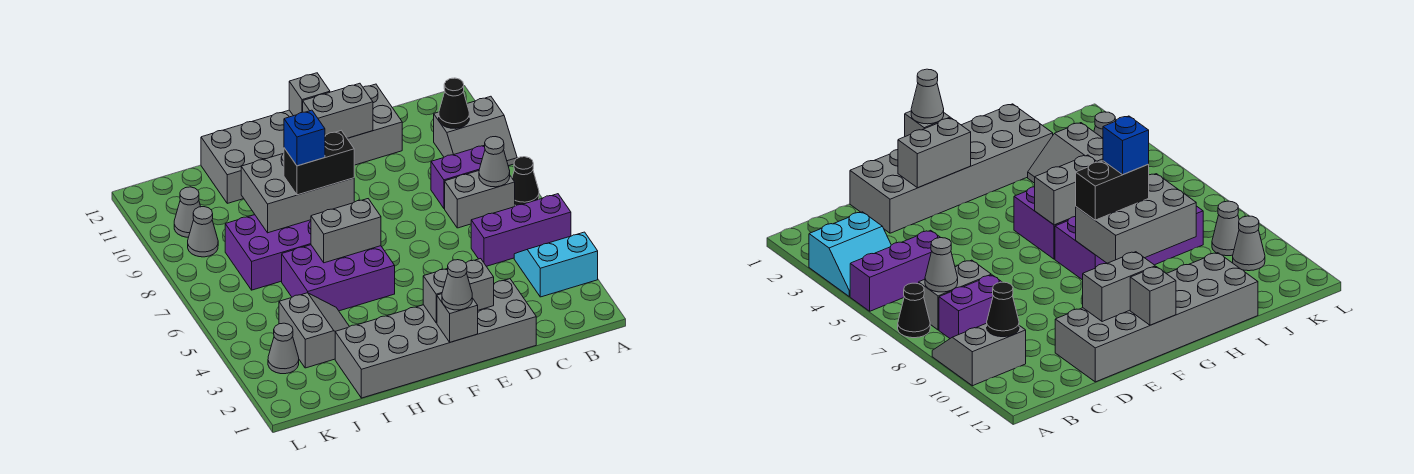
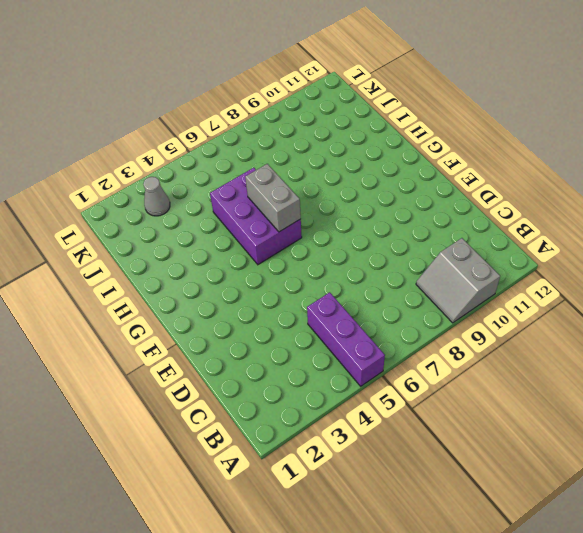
none -> cyan slope A3:B4 level 1 top 3
none -> black cone A7 level 1
none -> grey brick B7:C7 level 1

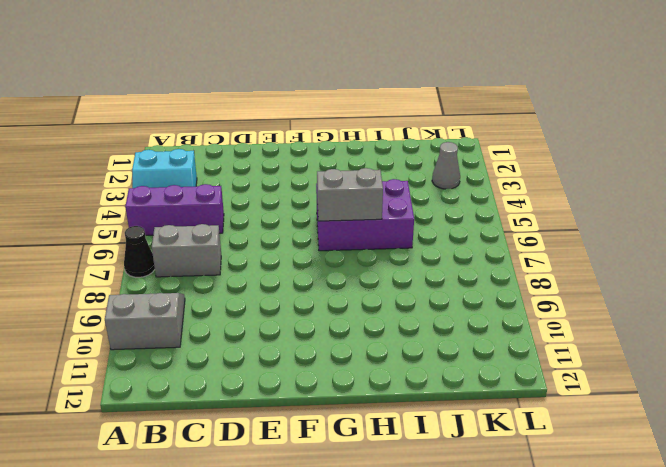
none -> purple brick B8:C8 level 1
none -> grey brick D1:I2 level 1
none -> grey brick D11:I12 level 1

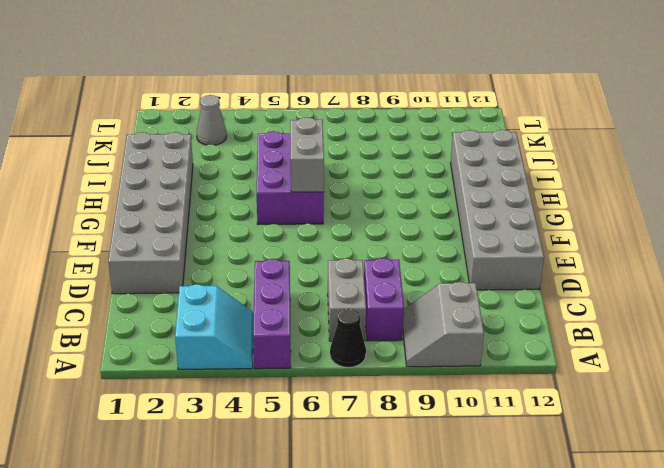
none -> purple brick G7:J8 level 1
none -> grey slope I3:J4 level 1 top J
none -> grey cone K9 level 1

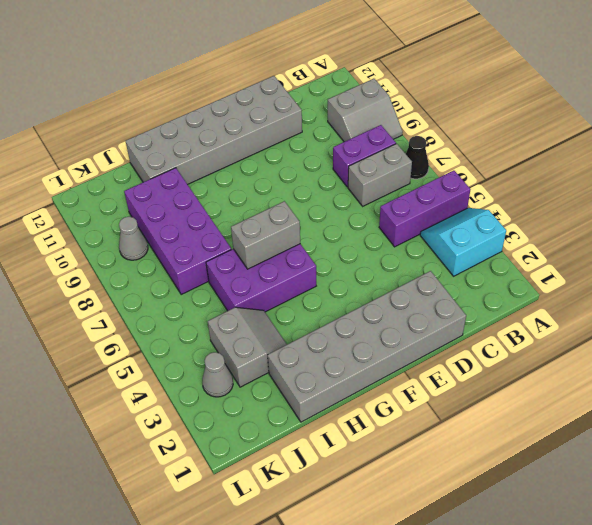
purple brick I7:J10 level 1 -> purple brick G7:J8 level 1
none -> grey cone K10 level 1
none -> grey cone B7 level 2
none -> black cone B10 level 2

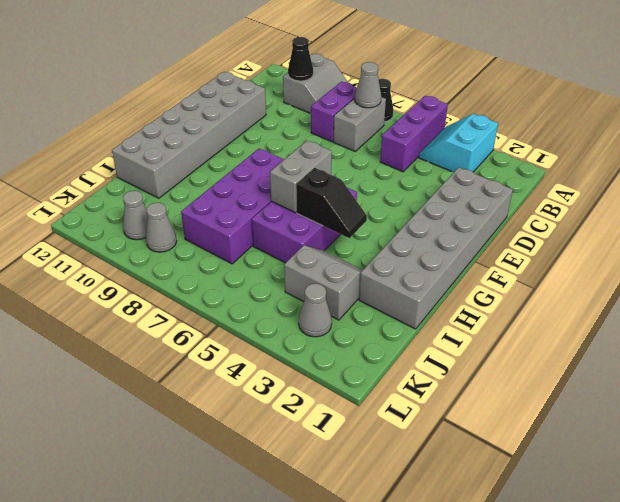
black slope H4:H5 level 2 top 5 -> none
none -> grey brick E2:F2 level 2
none -> grey brick E11:F11 level 2
none -> grey brick F1 level 2

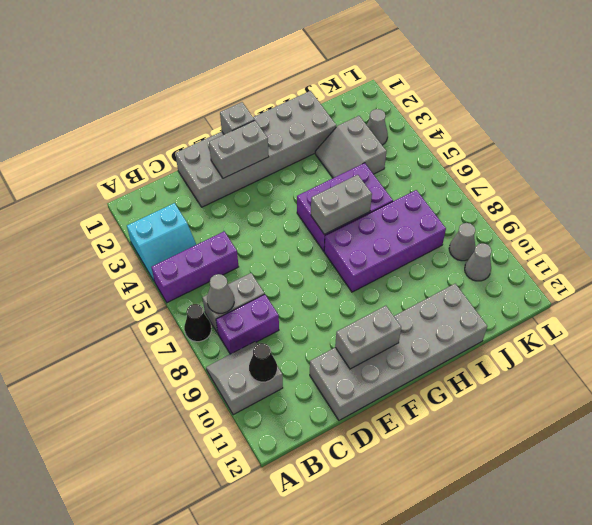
none -> grey brick F12 level 2
none -> grey brick G8:I9 level 2
none -> grey cone F1 level 3

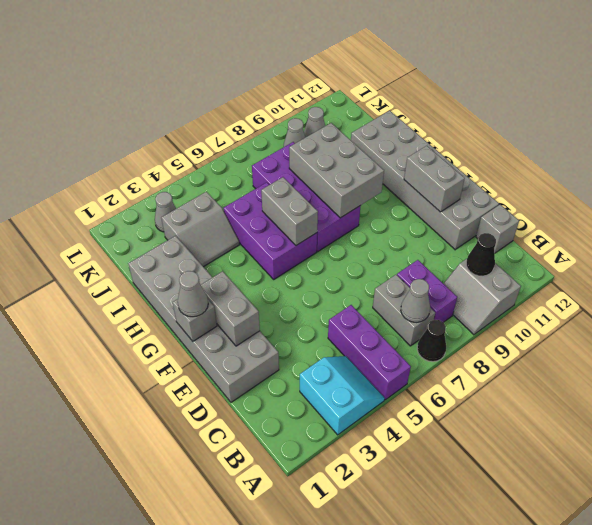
grey brick C12 level 1 -> grey brick F12 level 2
none -> black brick G8:H8 level 3
none -> blue brick H8 level 4

